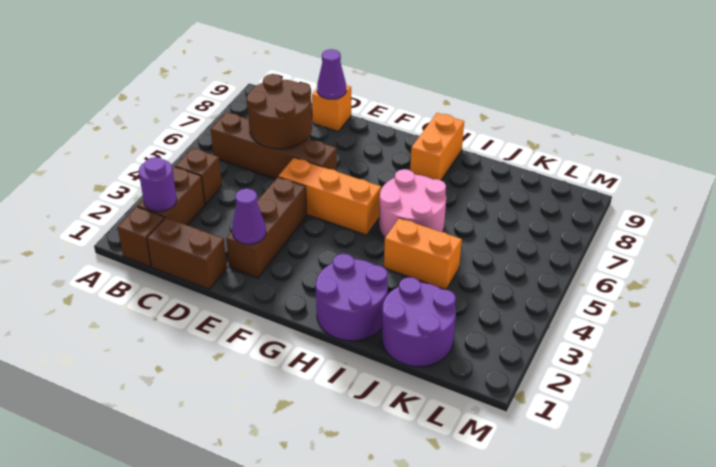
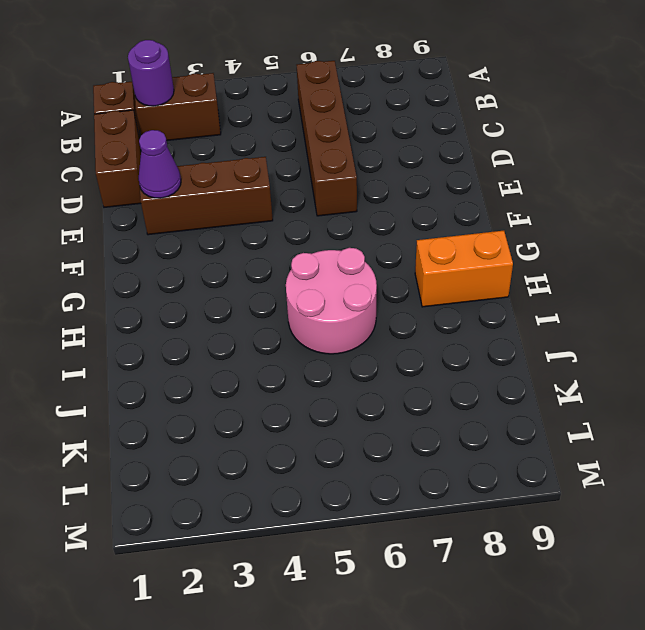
none -> brown brick B4 level 1
none -> orange brick D9 level 1
none -> orange brick E5:G5 level 1

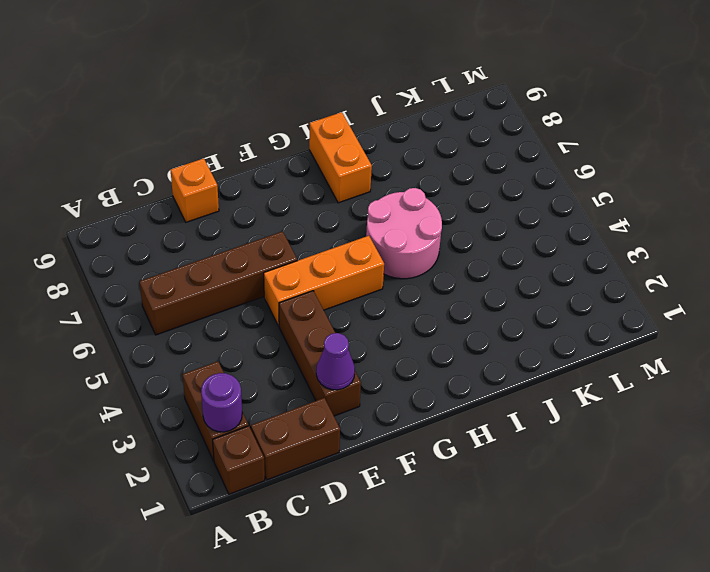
none -> brown brick B4 level 1
none -> purple round brick H1:I2 level 1
none -> orange brick I4:J4 level 1

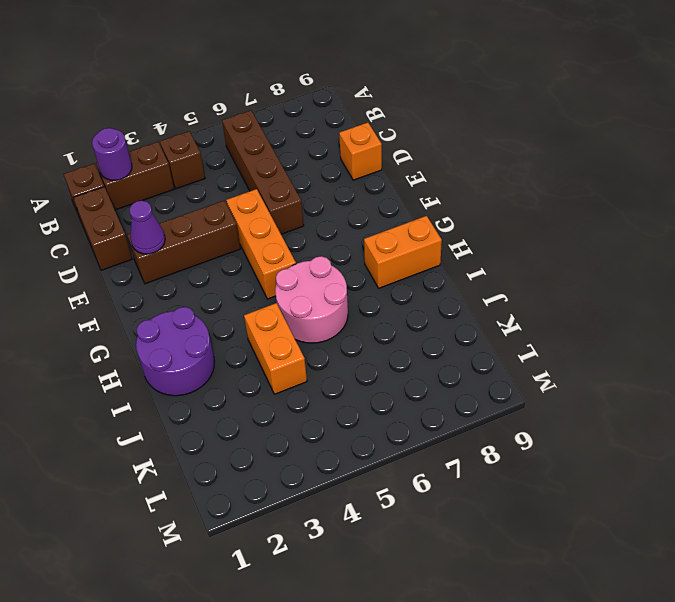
none -> purple round brick J1:K2 level 1
none -> brown round brick C6:D7 level 2
none -> purple cone D9 level 2

